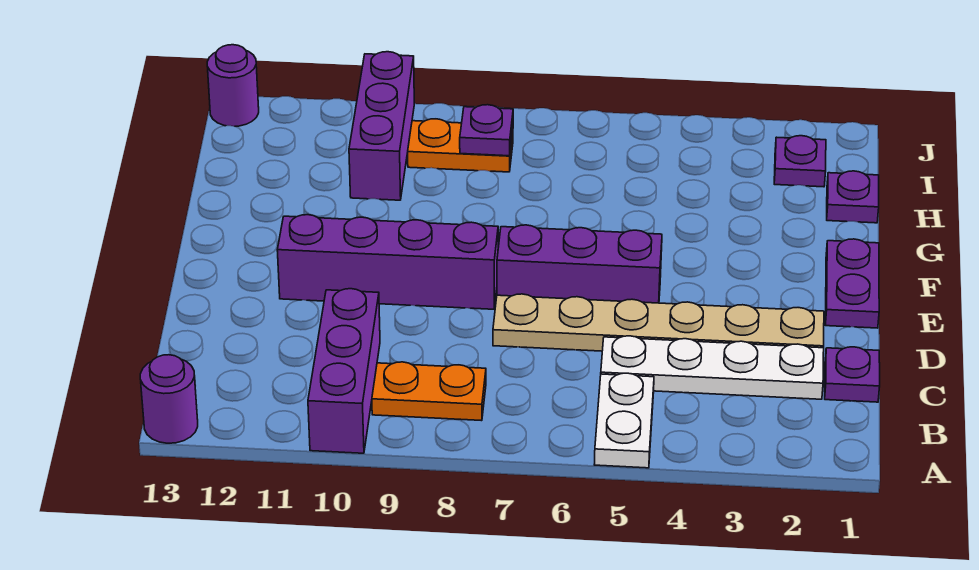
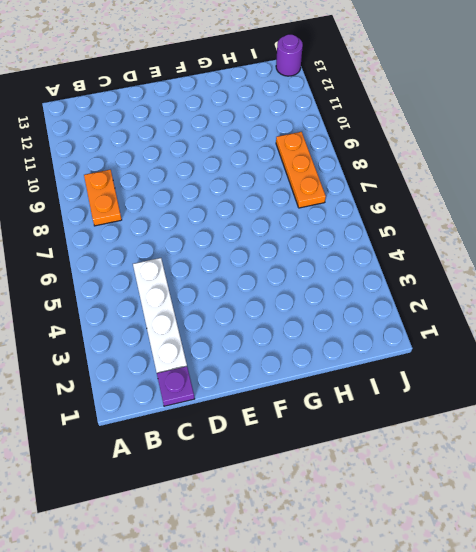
orange plate I7:I9 level 1 -> orange plate I8:I9 level 1
none -> white plate A5:B5 level 1
none -> purple brick A10:C10 level 1
none -> purple round brick A13 level 1

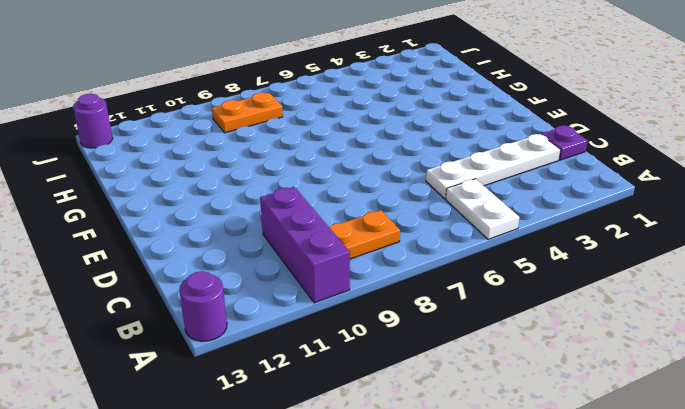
none -> tan plate D2:D7 level 1
none -> purple plate E1:F1 level 1
none -> purple brick E5:E7 level 1

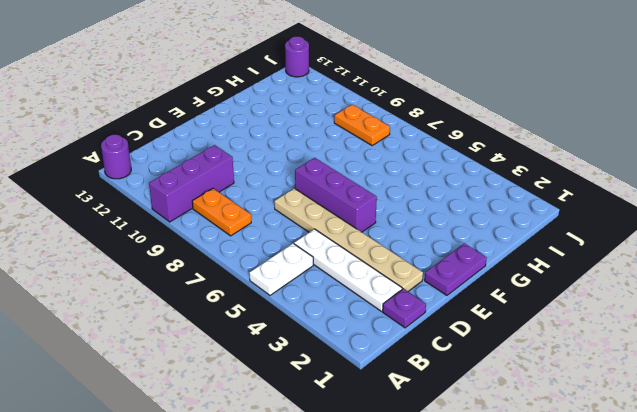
none -> purple brick E8:E11 level 1
none -> purple plate H1 level 1
none -> purple brick H10:J10 level 1

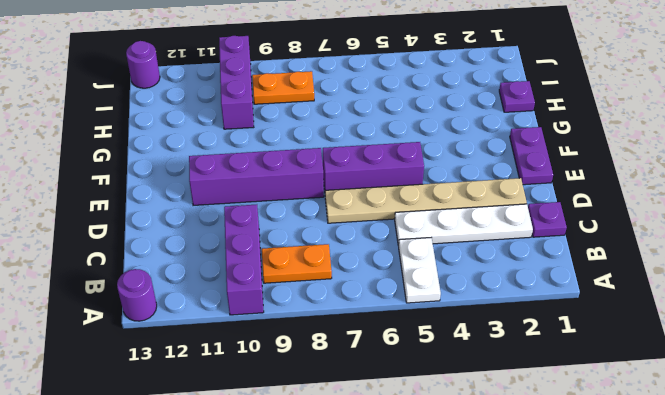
none -> purple plate I2 level 1
none -> purple plate I8 level 2

